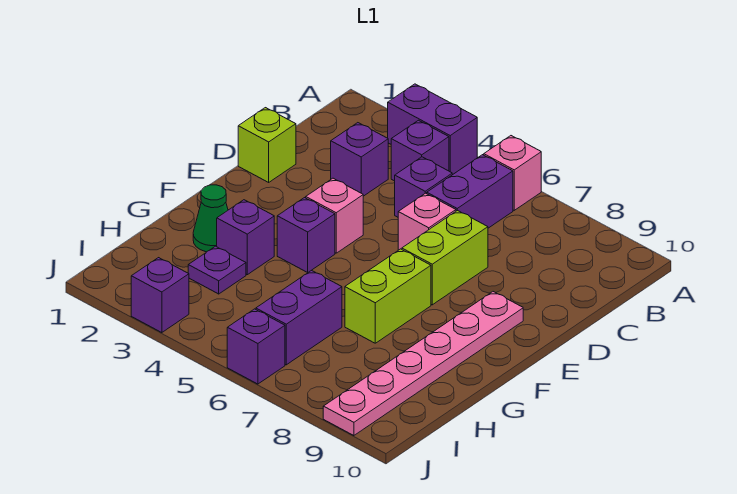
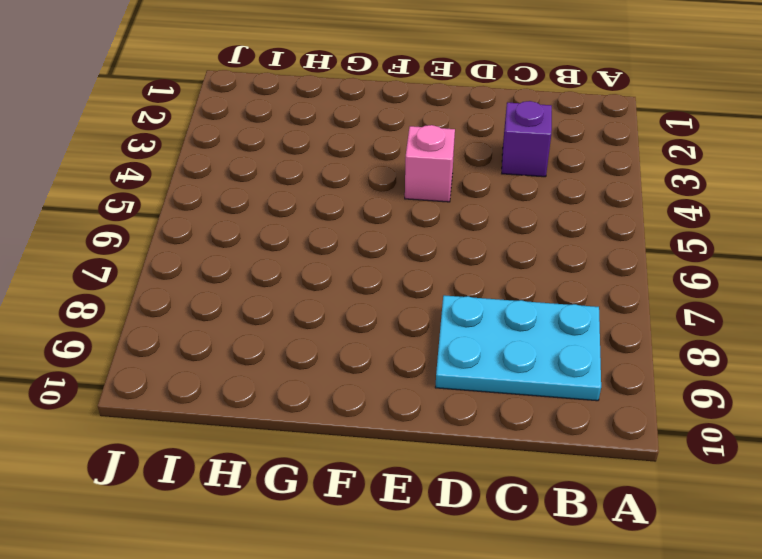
cyan plate B8:D9 level 1 -> none
none -> purple brick A3:A4 level 1
none -> pink brick A6 level 1
none -> purple brick B4 level 1

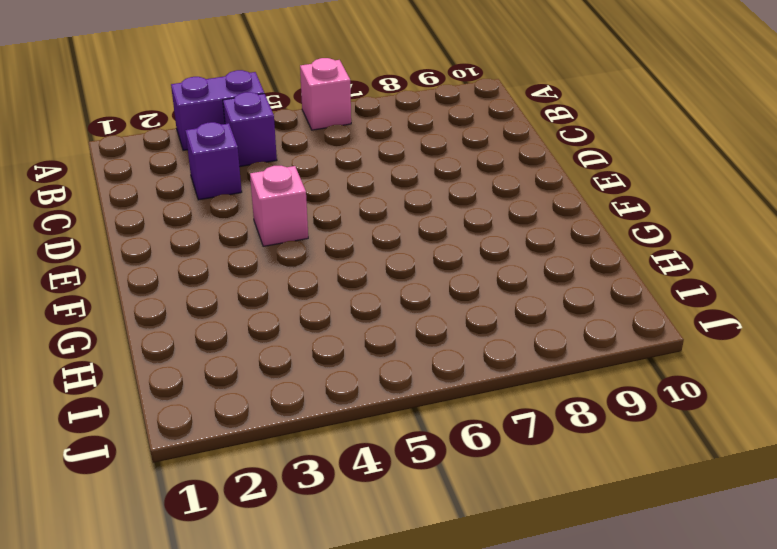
none -> purple brick B6:C6 level 1
none -> purple brick C5 level 1
none -> lime brick D1 level 1

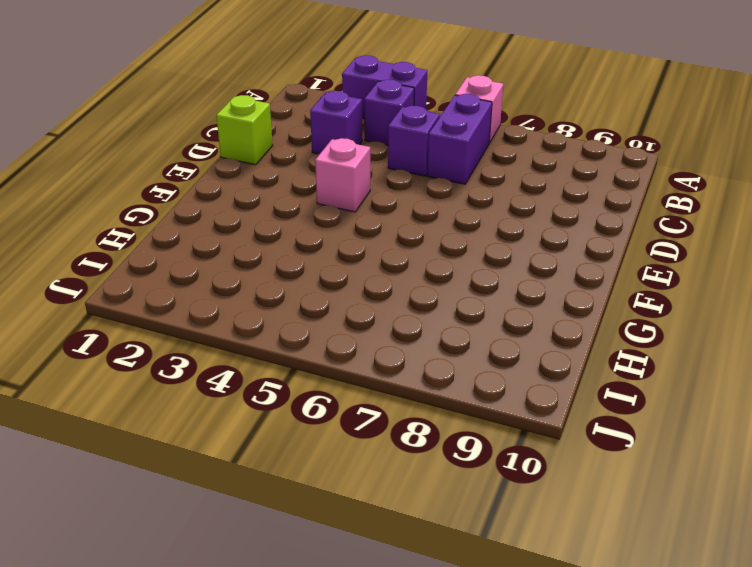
none -> pink brick D6 level 1
none -> lime brick D7:E7 level 1
none -> pink plate E9:J9 level 1

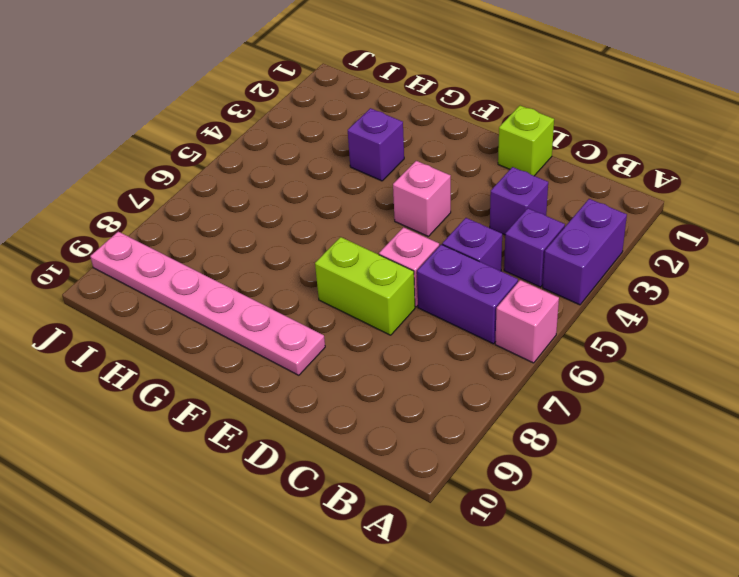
none -> purple brick F4 level 1
none -> lime brick F7:G7 level 1
none -> green cone G2 level 1

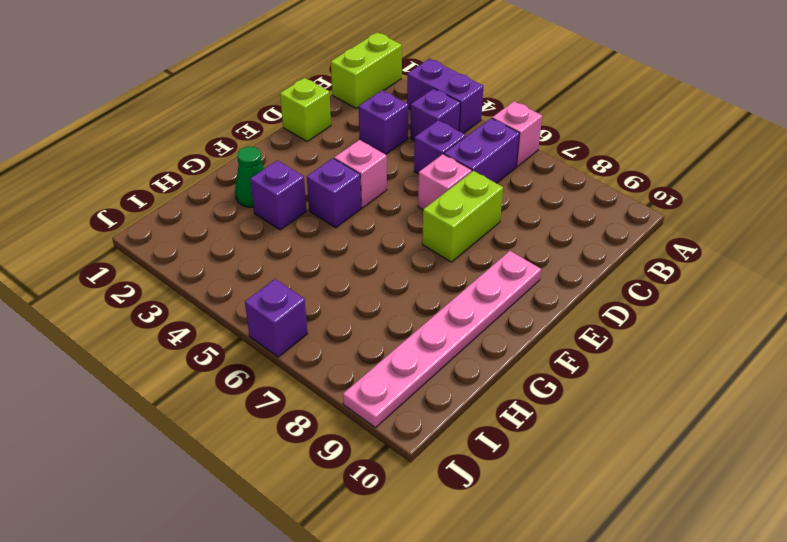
lime brick A1:B1 level 1 -> lime brick F7:G7 level 1
none -> purple plate H3 level 1
none -> purple brick H6:I6 level 1
none -> purple brick J3 level 1

